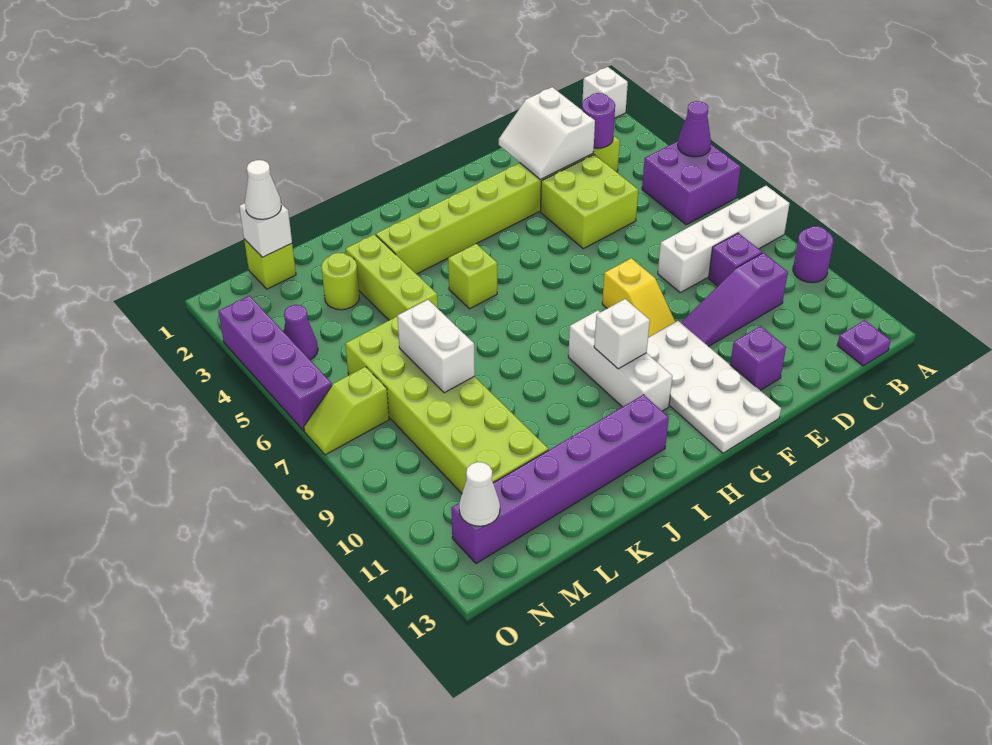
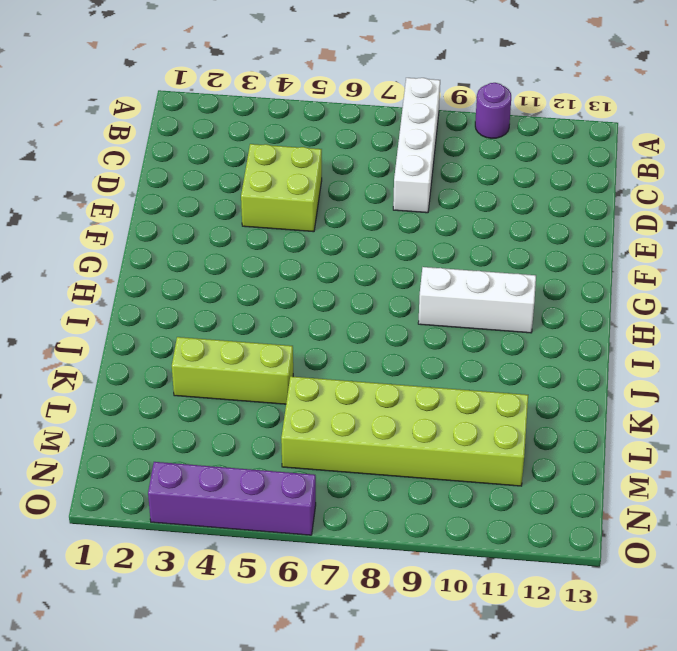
none -> white brick A1 level 1
none -> purple brick A5:B6 level 1
none -> purple plate B13 level 1
none -> lime brick C3:J3 level 1

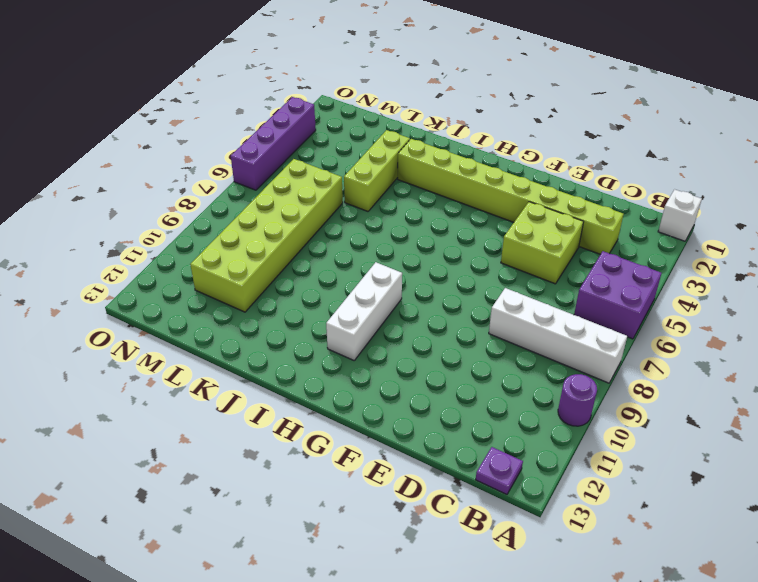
none -> purple brick C9 level 1
none -> purple slope C10:E10 level 1 top C
none -> purple brick E12 level 1
none -> yellow slope F8:F9 level 1 top 8

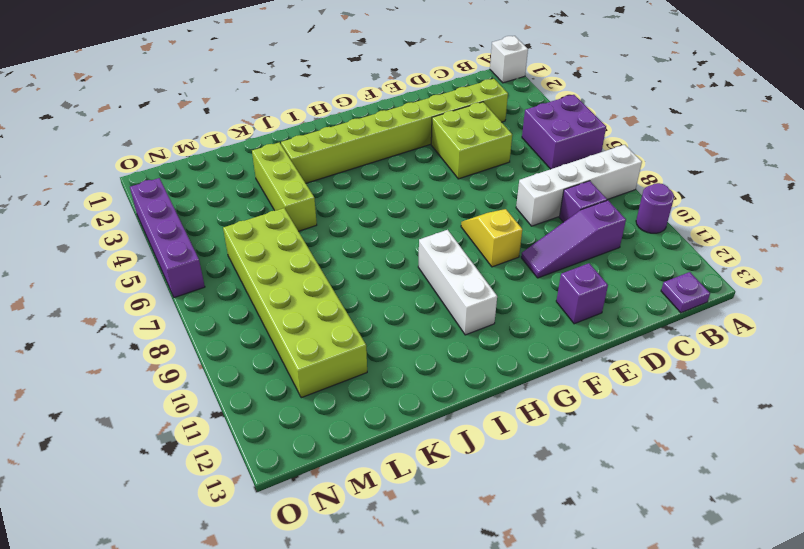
yellow slope F8:F9 level 1 top 9 -> yellow slope F8:F9 level 1 top 8
none -> white plate F10:G13 level 1
none -> lime brick I5 level 1
none -> purple brick I12:N12 level 1
none -> lime round brick L3 level 1

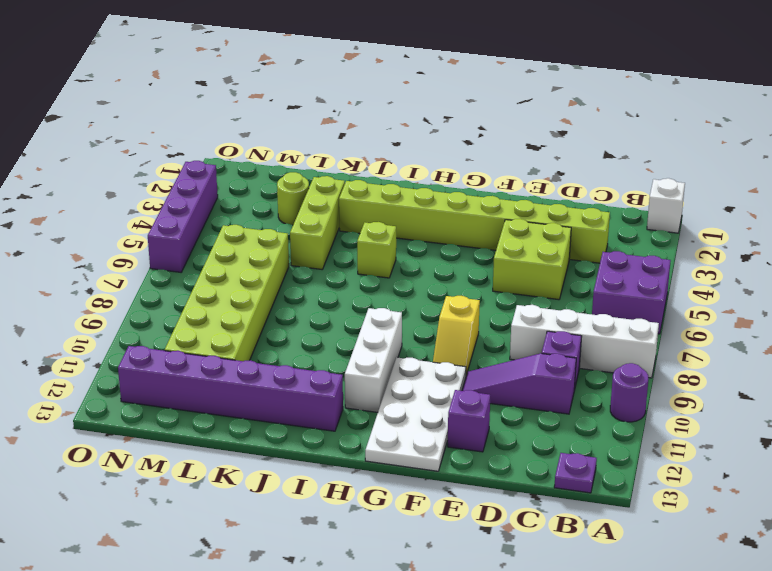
none -> lime brick M1 level 1
none -> purple cone N4 level 1
none -> lime slope N7:O7 level 1 top N
none -> purple cone A5 level 2

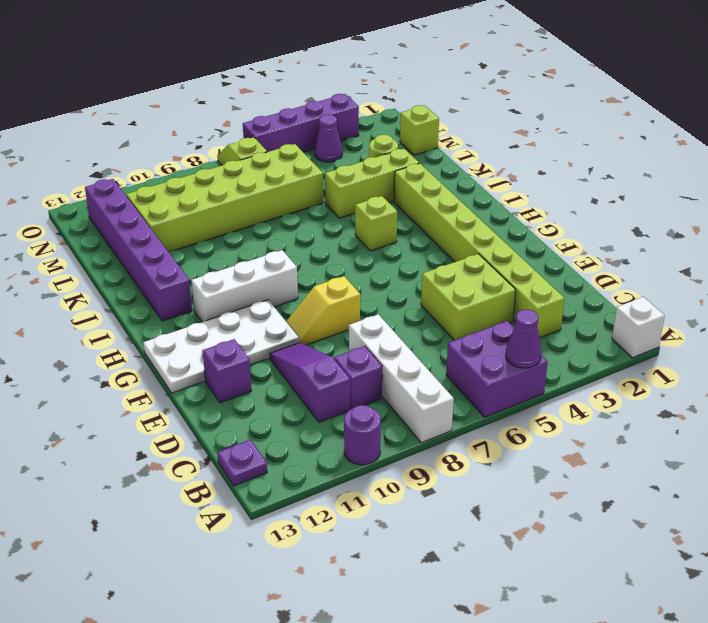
none -> purple round brick C3 level 2
none -> white slope D2:E3 level 2 top D
none -> white brick H10 level 2
none -> white brick L7:L8 level 2

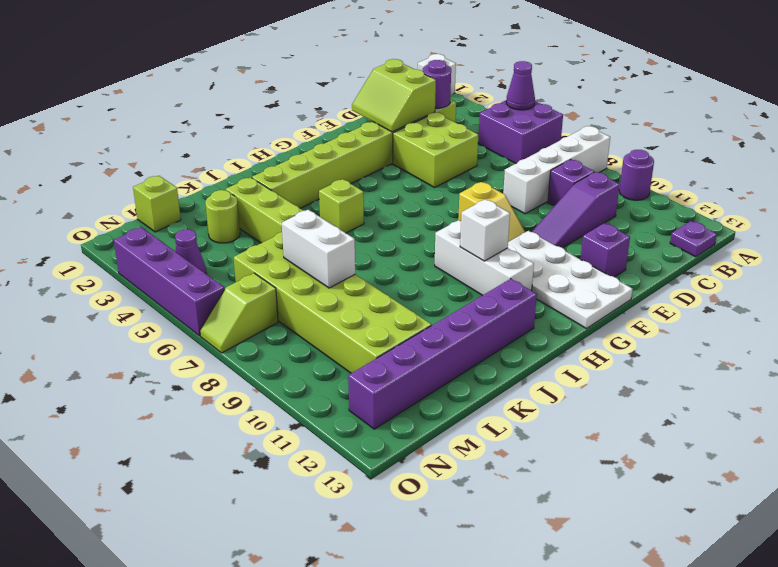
lime slope D2:E3 level 2 top D -> white slope D2:E3 level 2 top D
none -> white brick M1 level 2
none -> white cone N12 level 2
none -> white cone M1 level 3

